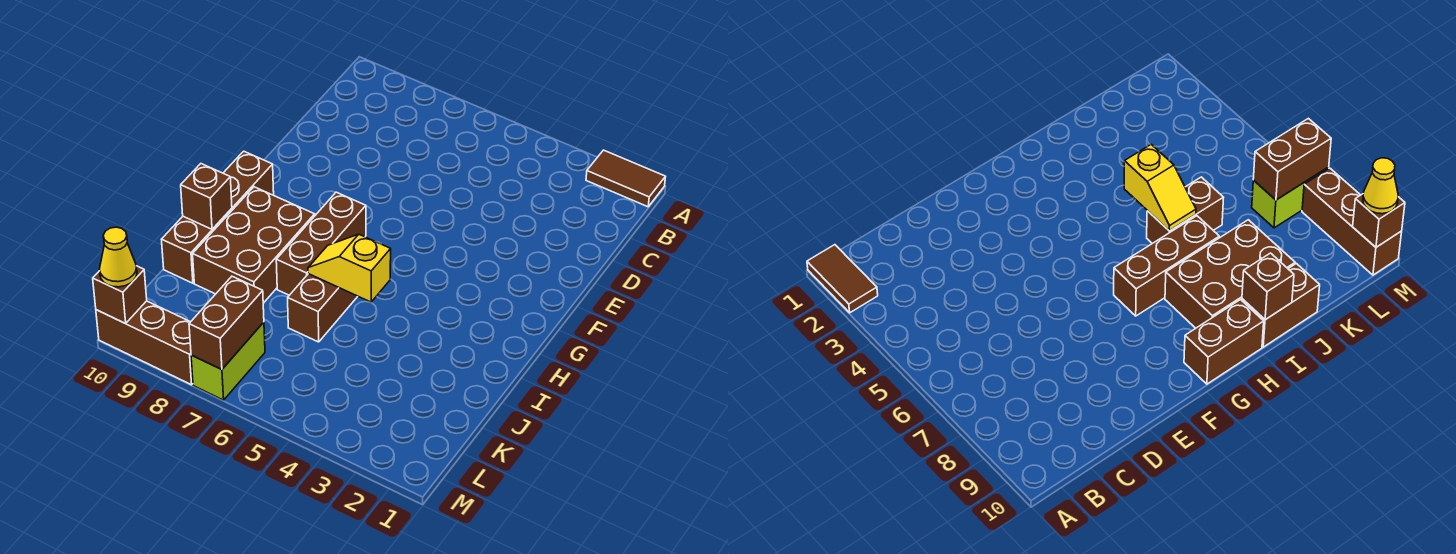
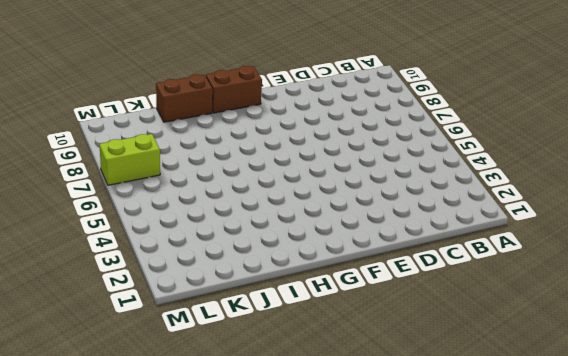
none -> brown tile A1:A2 level 1
none -> brown brick G7:I7 level 1
none -> brown brick H8:J9 level 1

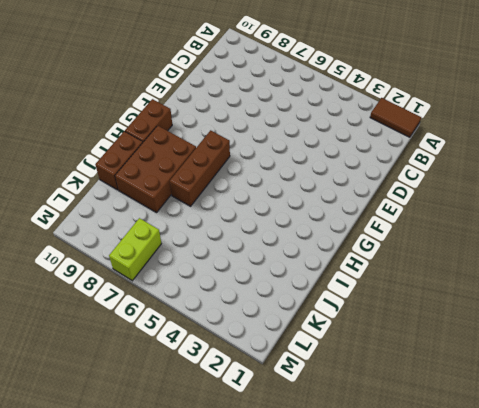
none -> brown brick I6:J6 level 1
none -> brown brick M8:M10 level 1
none -> yellow slope I5:I6 level 2 top 5

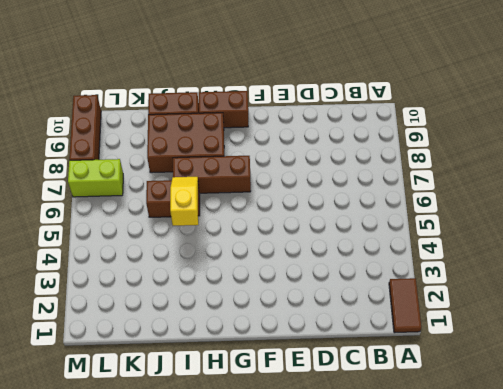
none -> brown brick I10 level 2
none -> brown brick L7:M7 level 2
none -> brown brick M10 level 2

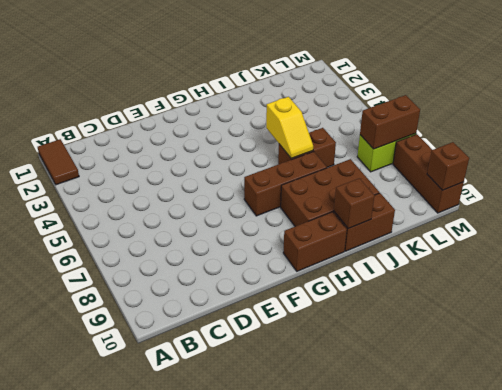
none -> yellow cone M10 level 3

